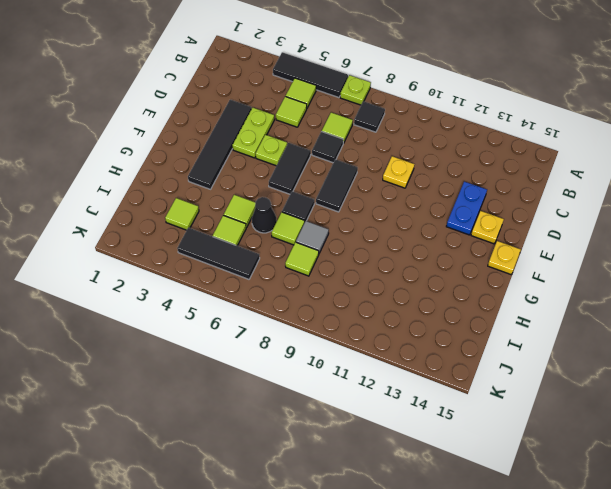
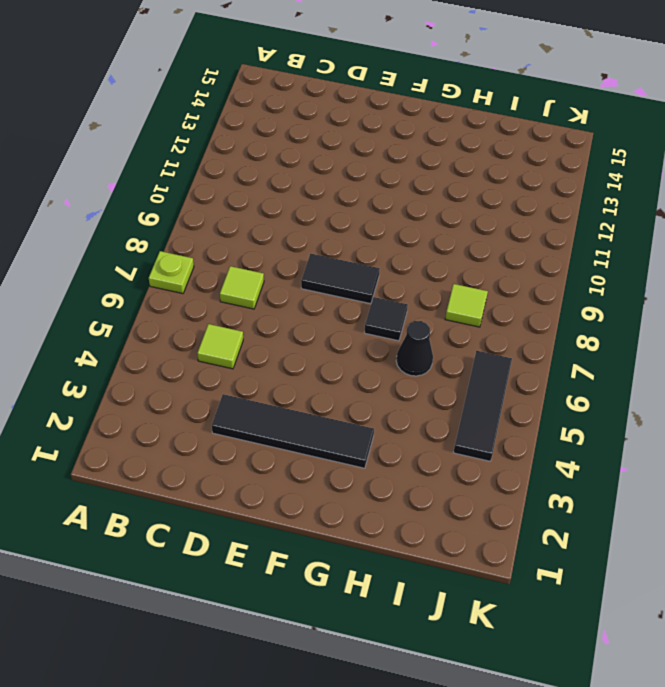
none -> black tile A4:A6 level 1
none -> lime tile B5 level 1
none -> black tile B8 level 1

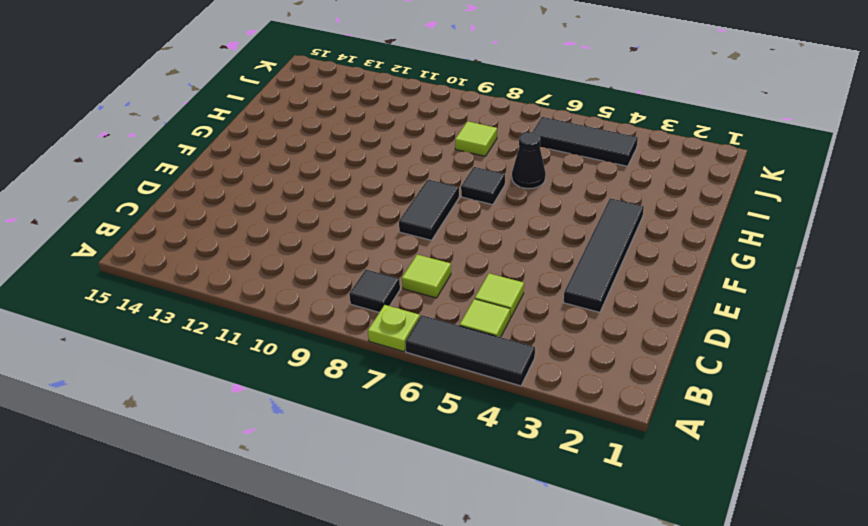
none -> lime plate D4:E4 level 1
none -> black tile D7 level 1
none -> yellow plate D10 level 1

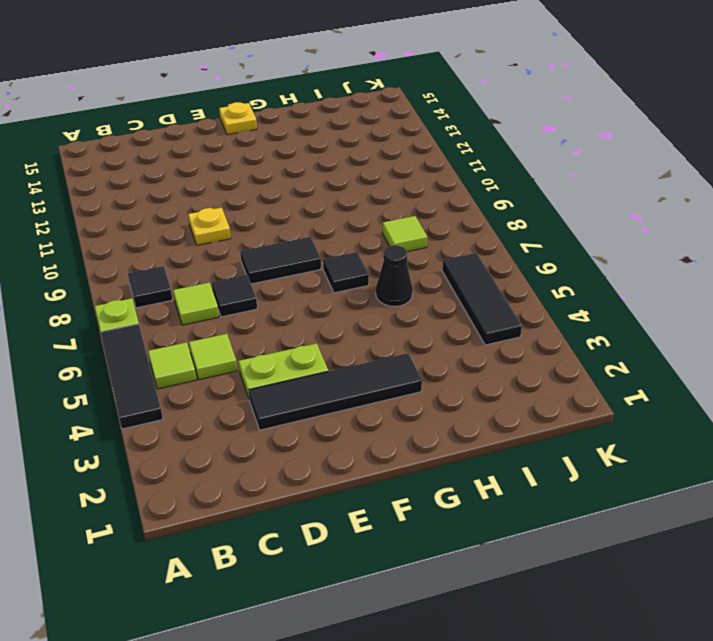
none -> blue plate D13:E13 level 1
none -> lime plate E5 level 1
none -> black tile E6:F6 level 1

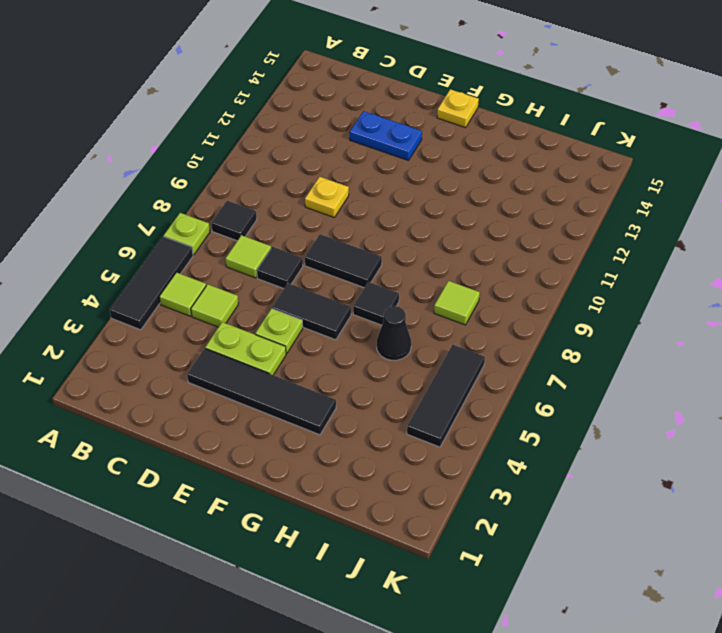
none -> yellow plate E14 level 1
none -> lime tile H5 level 1
none -> lime tile H7 level 1

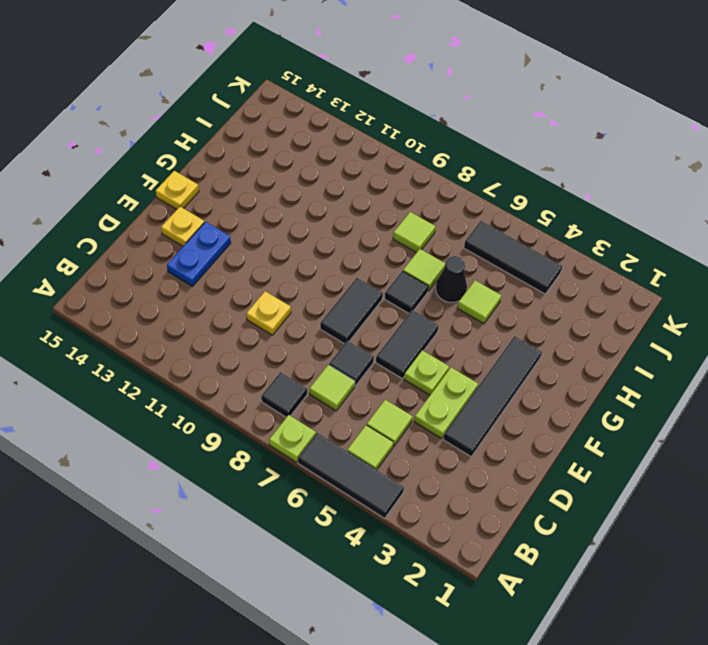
none -> grey tile H8 level 1
none -> lime tile I3 level 1
none -> lime tile I5 level 1

